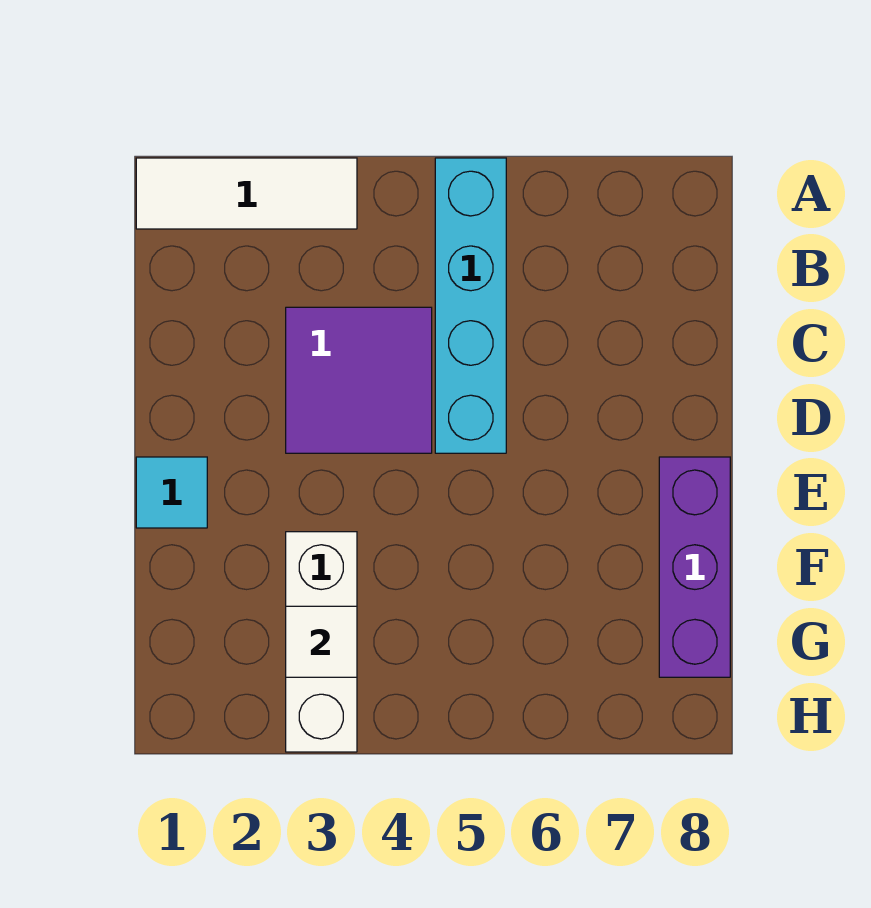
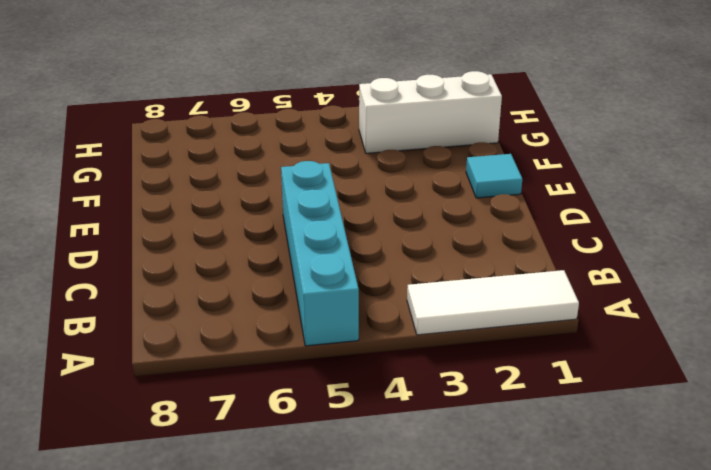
white brick G1:G3 level 1 -> white brick F3:H3 level 1
none -> purple tile C3:D4 level 1
none -> purple brick E8:G8 level 1

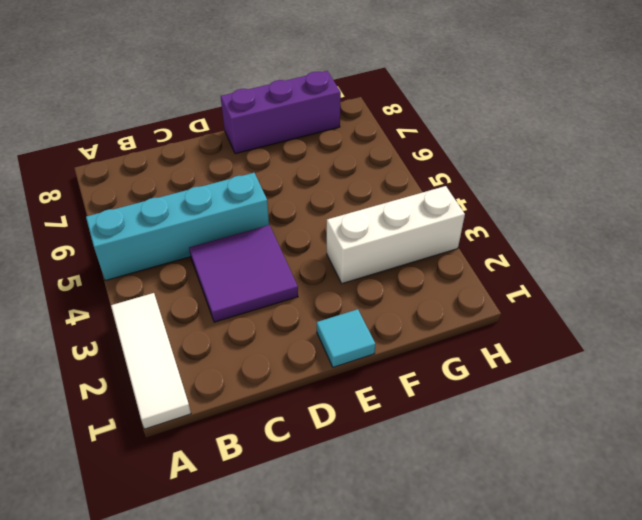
none -> white tile G3 level 2

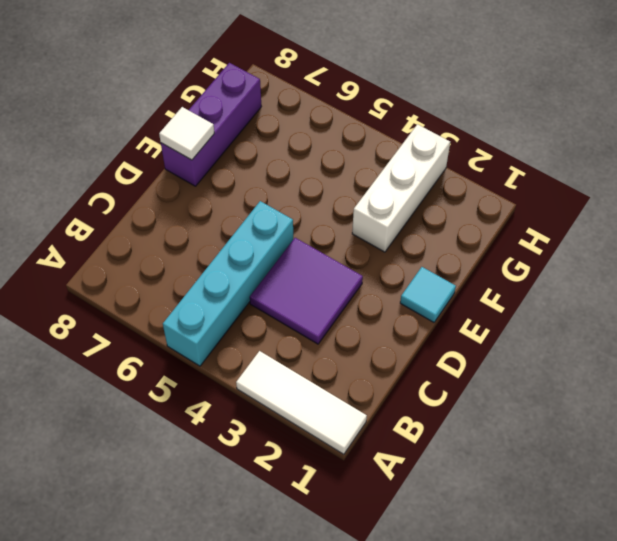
white tile E8 level 2 -> white tile G3 level 2

